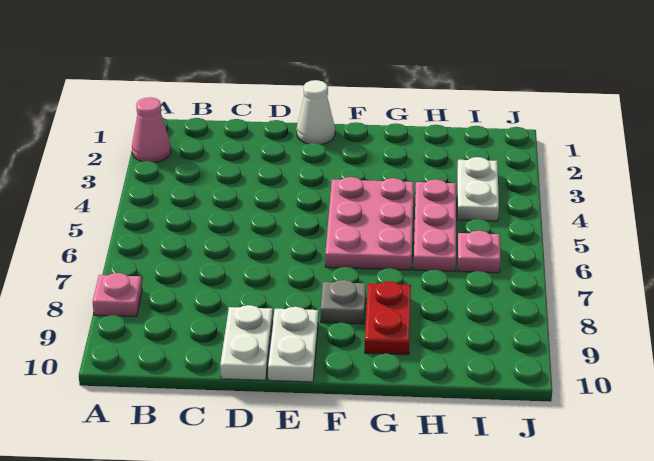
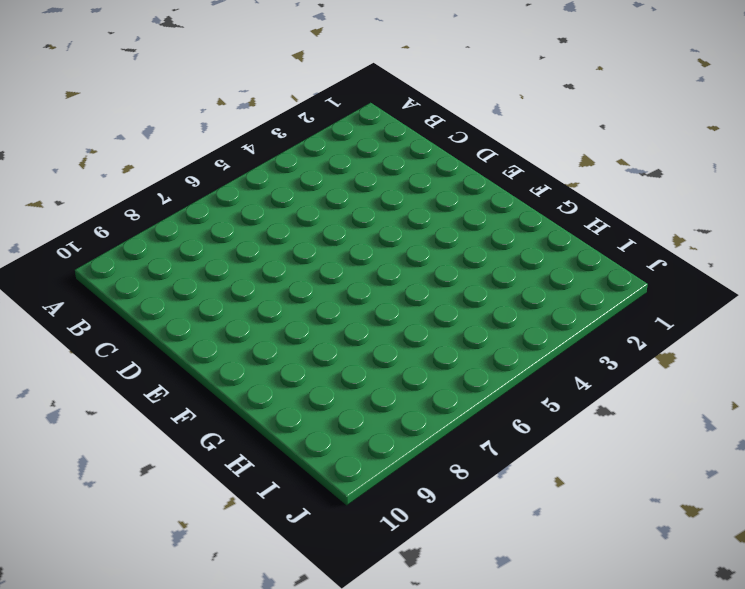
none -> pink cone A2 level 1
none -> pink plate A8 level 1

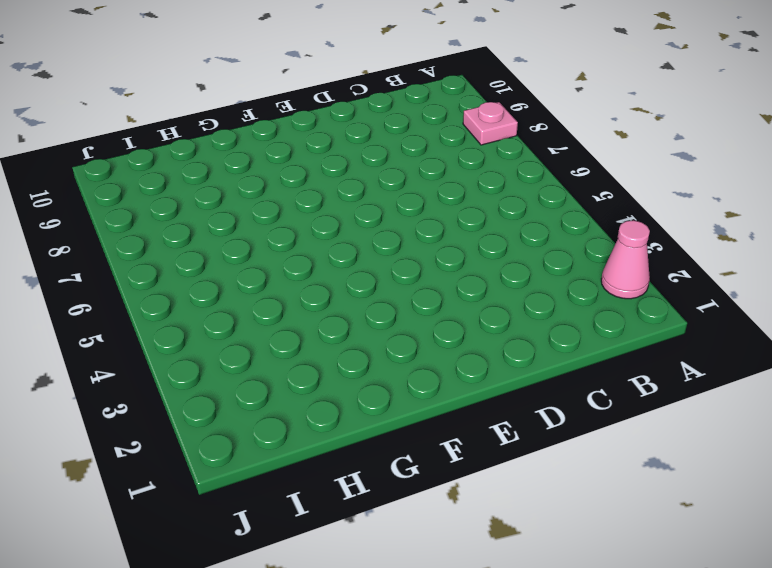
none -> white plate D9:D10 level 1
none -> white cone E1 level 1

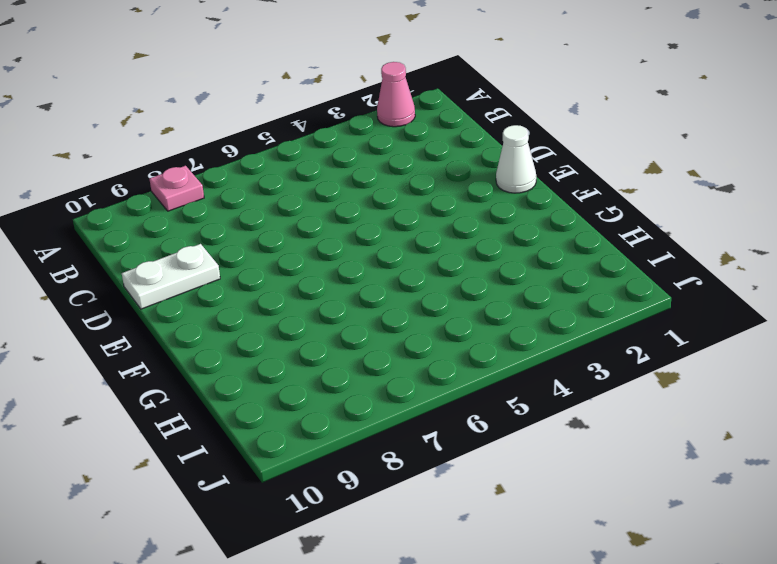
none -> white plate E9:E10 level 1
none -> pink plate F4:G6 level 1

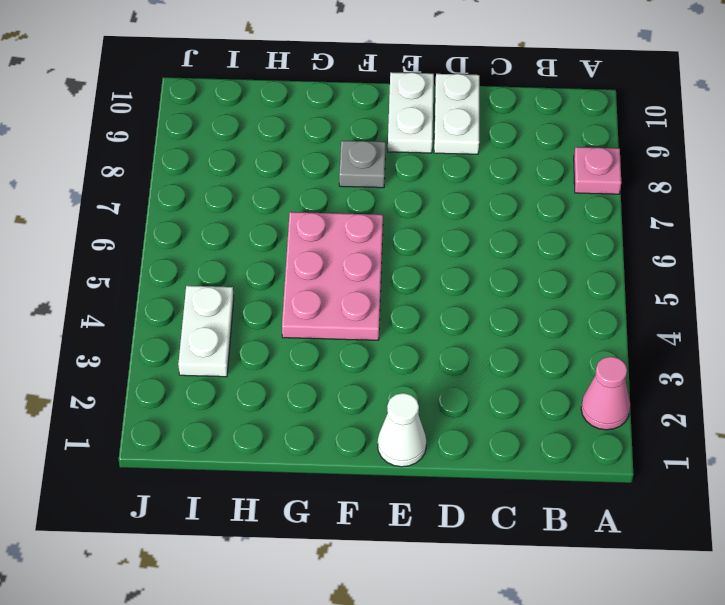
none -> red plate G8:G9 level 1
none -> pink plate H4:H6 level 1

